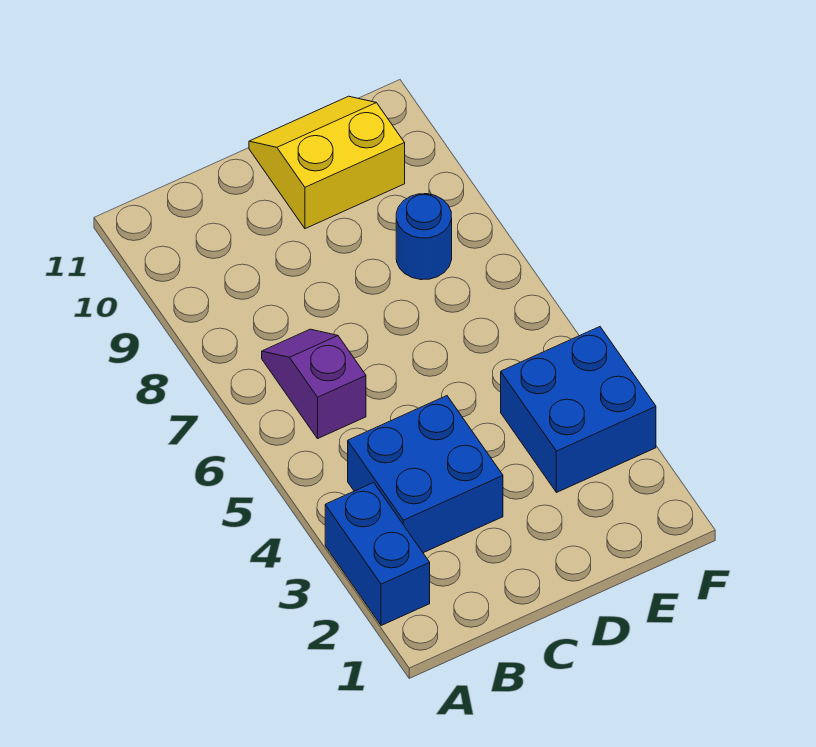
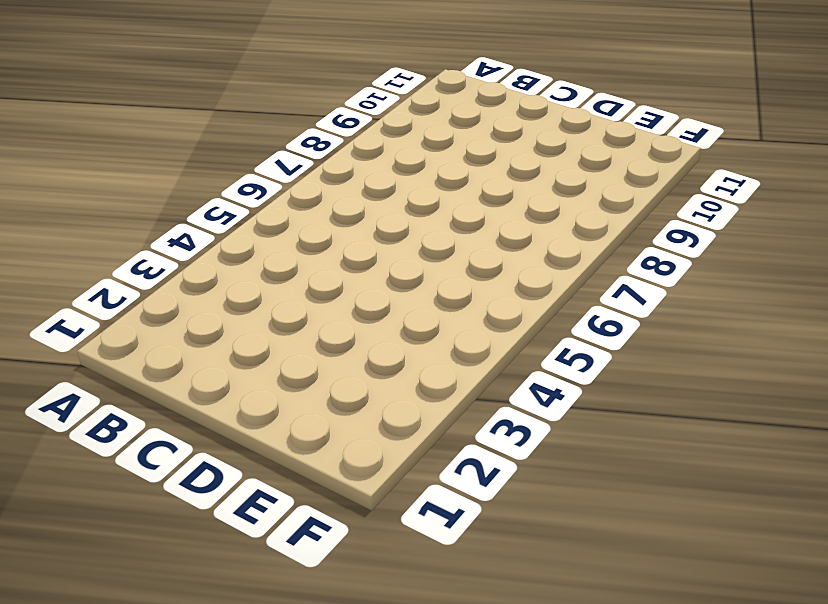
none -> blue brick A2:A3 level 1
none -> blue brick B3:C4 level 1

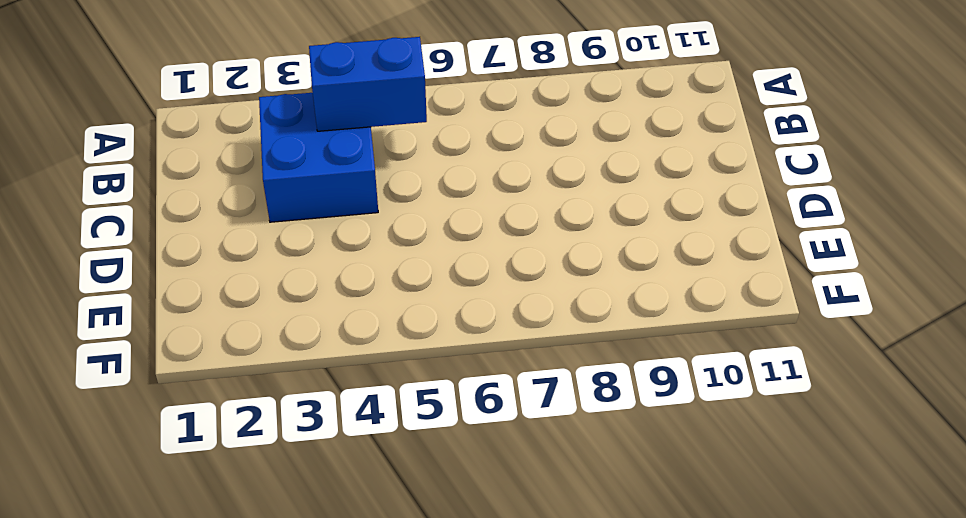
blue brick B4:B5 level 2 -> blue brick A2:A3 level 1
none -> purple slope B6:B7 level 1 top 6
none -> yellow slope D10:E11 level 1 top 10

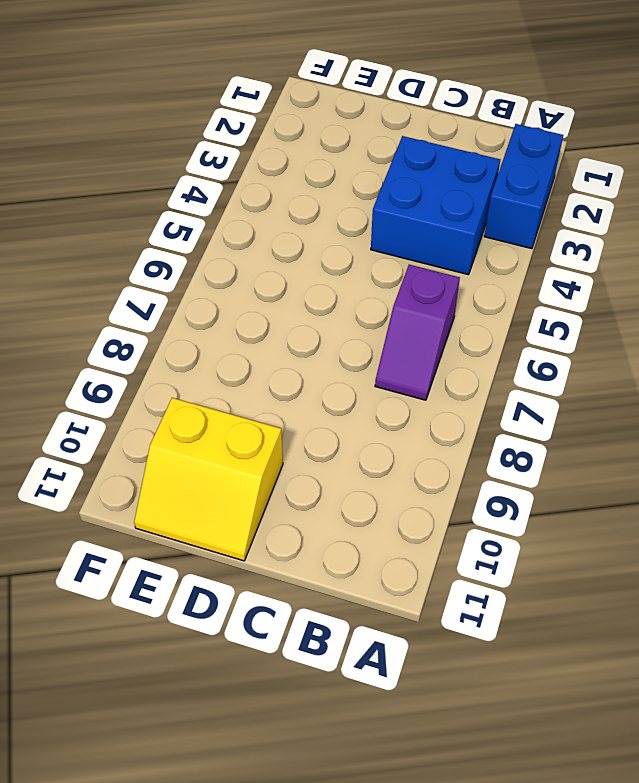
none -> blue brick E3:F4 level 1
none -> blue round brick E8 level 1

